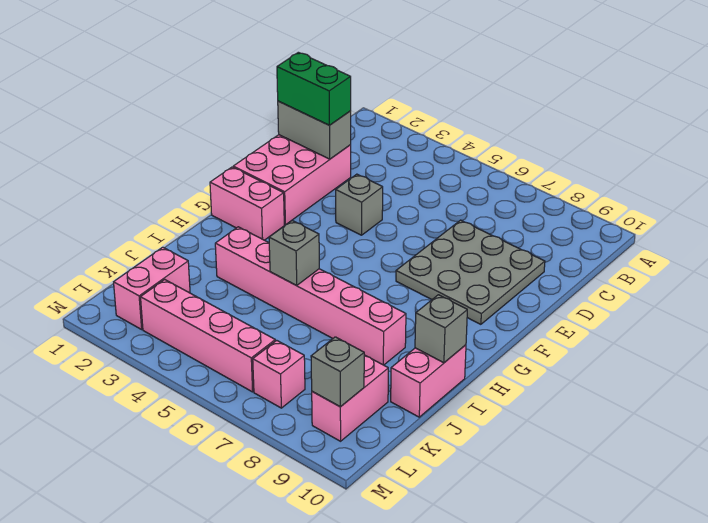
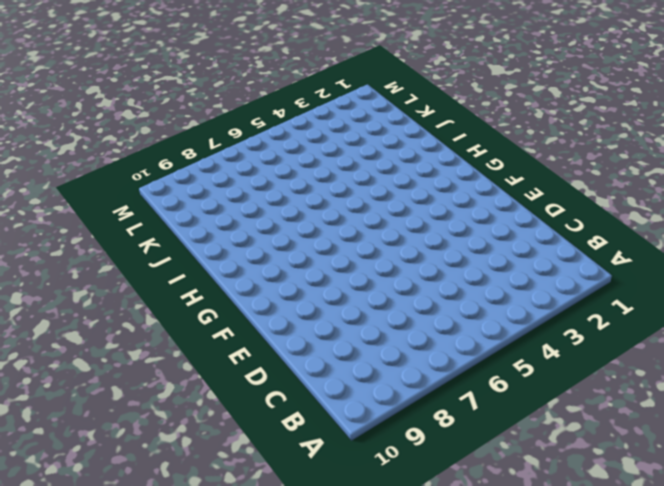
none -> pink brick D1:F2 level 1
none -> grey plate D7:F9 level 1
none -> grey brick E4 level 1

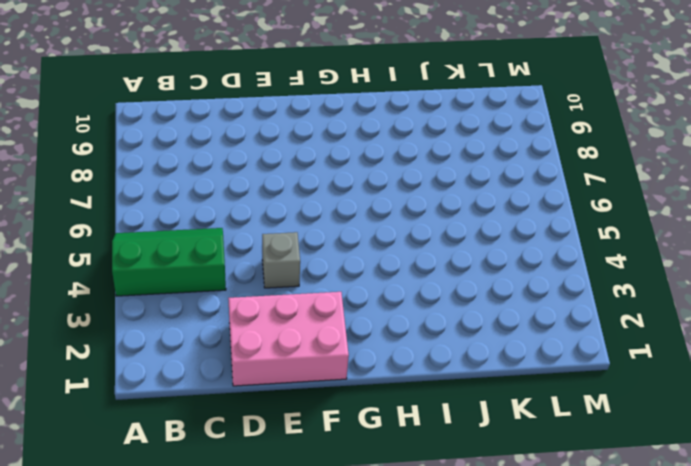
green slope A4:C5 level 1 top 4 -> none
none -> grey plate D7:F9 level 1
none -> pink brick G1:G2 level 1
none -> pink brick I3:I8 level 1

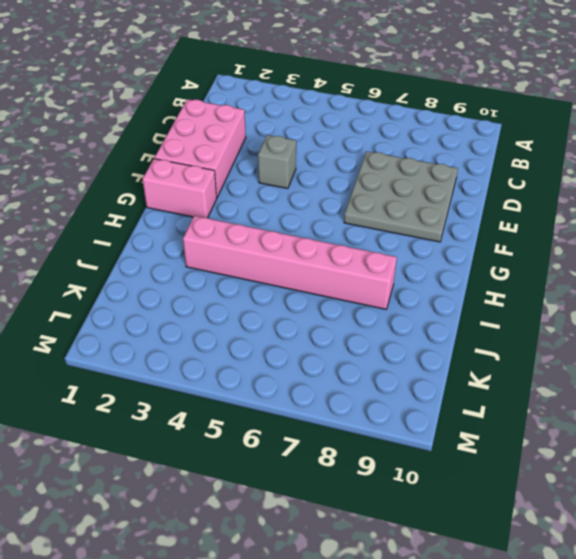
none -> pink brick I10:J10 level 1
none -> pink brick K2:L2 level 1
none -> pink brick K9:L9 level 1

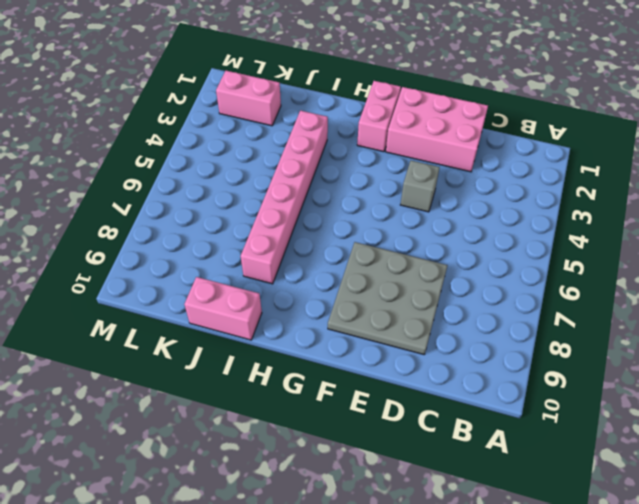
none -> pink brick K9:L9 level 1
none -> pink brick L3:L6 level 1
none -> pink brick L7 level 1

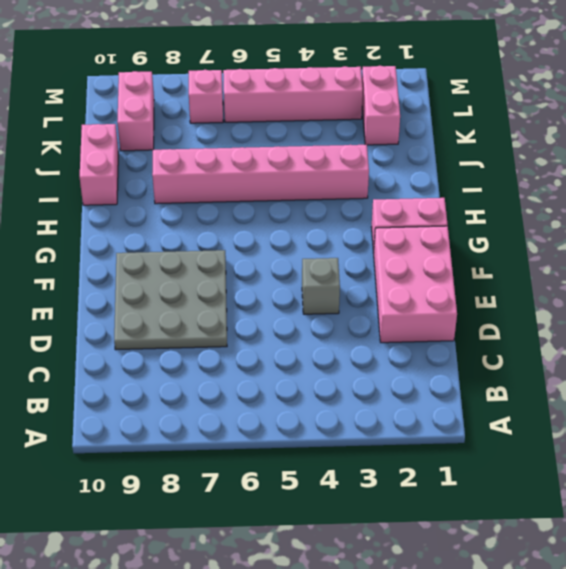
none -> grey brick D1:D2 level 2
none -> grey brick I5 level 2
none -> grey brick I10 level 2

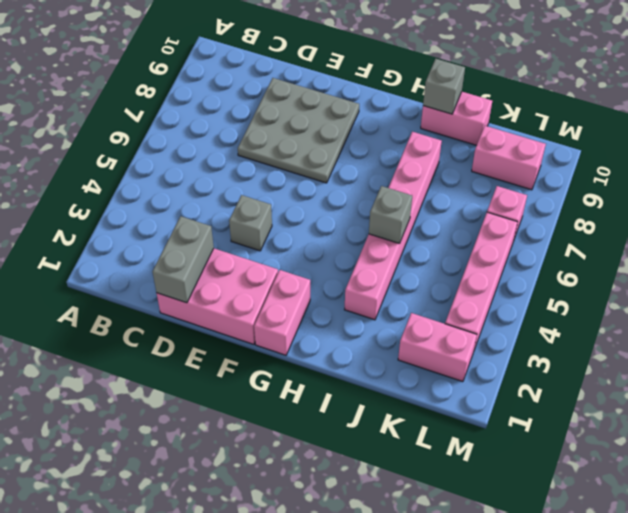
none -> grey brick L9 level 2
none -> green brick D1:D2 level 3

